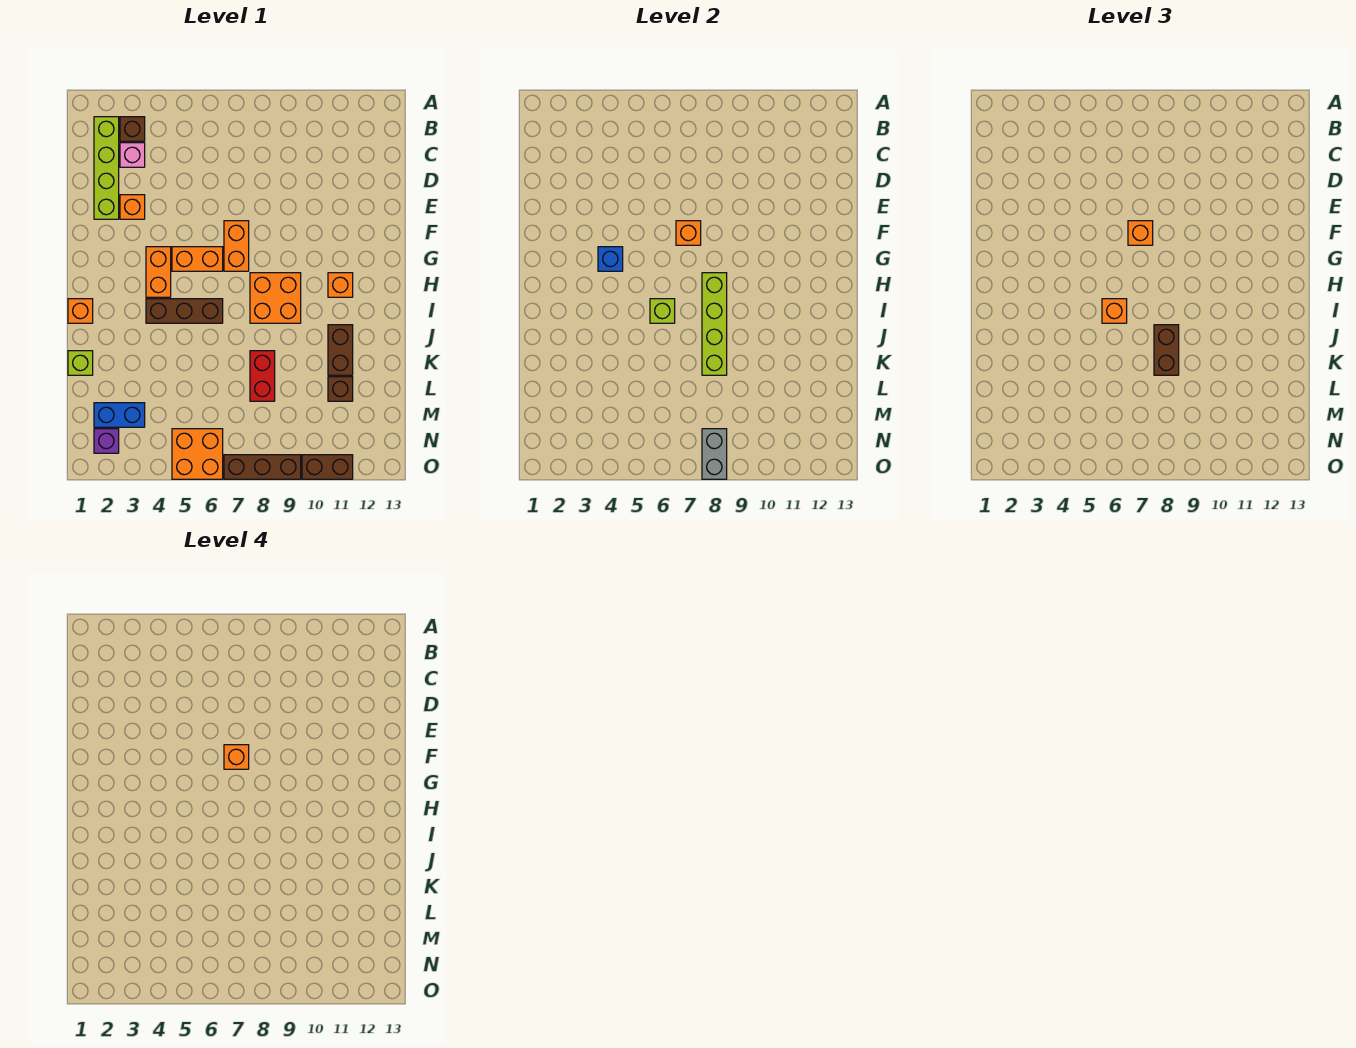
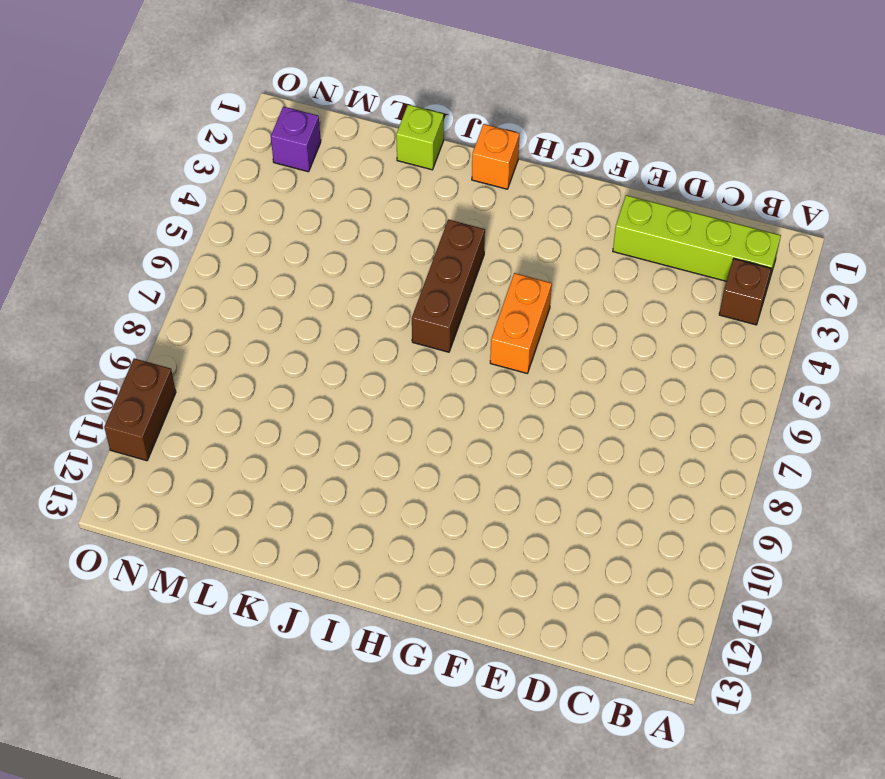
none -> pink brick C3 level 1
none -> orange brick E3 level 1
none -> orange brick F7:G7 level 1

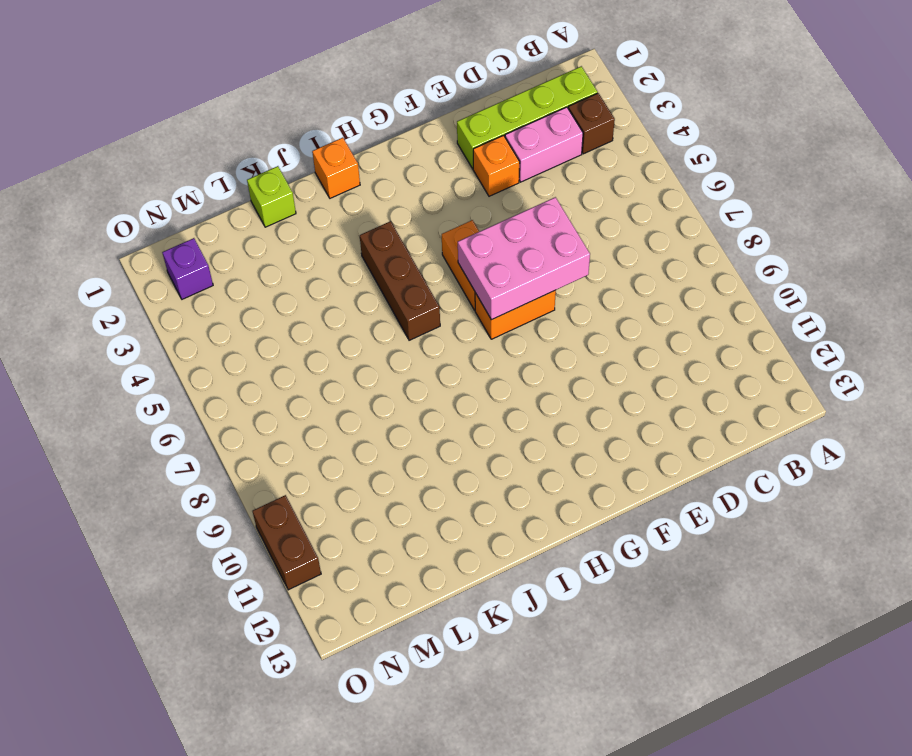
pink brick C3:D3 level 1 -> pink brick C3 level 1
pink brick E6:G7 level 2 -> orange brick F7 level 2
none -> orange brick G4:H4 level 1
none -> orange brick H8:I9 level 1
none -> orange brick H11 level 1

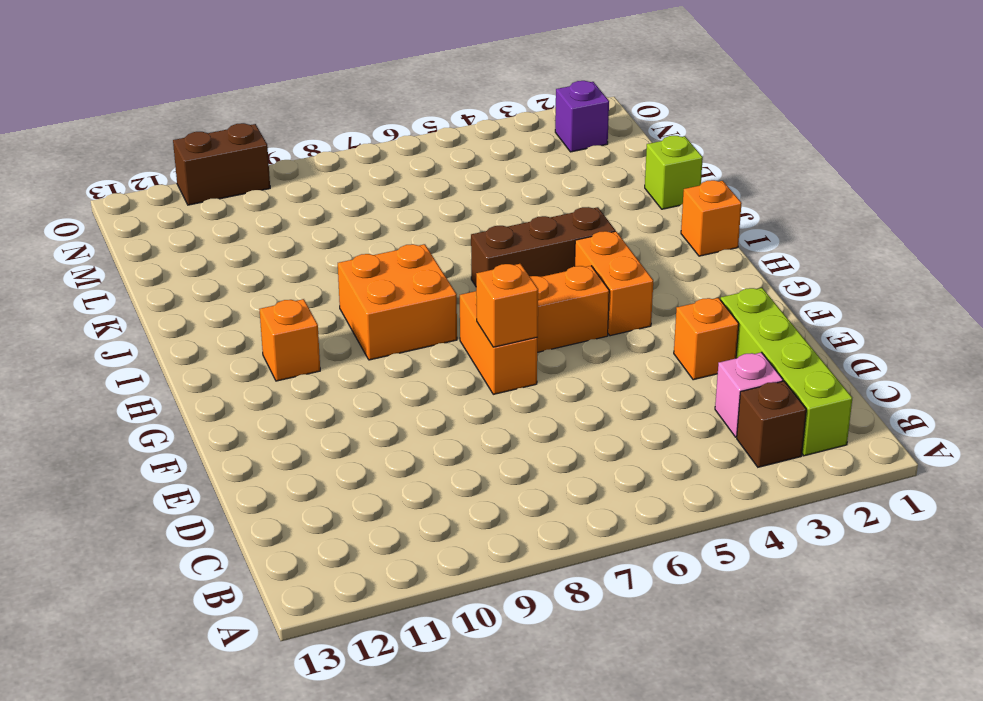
none -> brown brick J11:K11 level 1
none -> red brick K8:L8 level 1
none -> brown brick L11 level 1

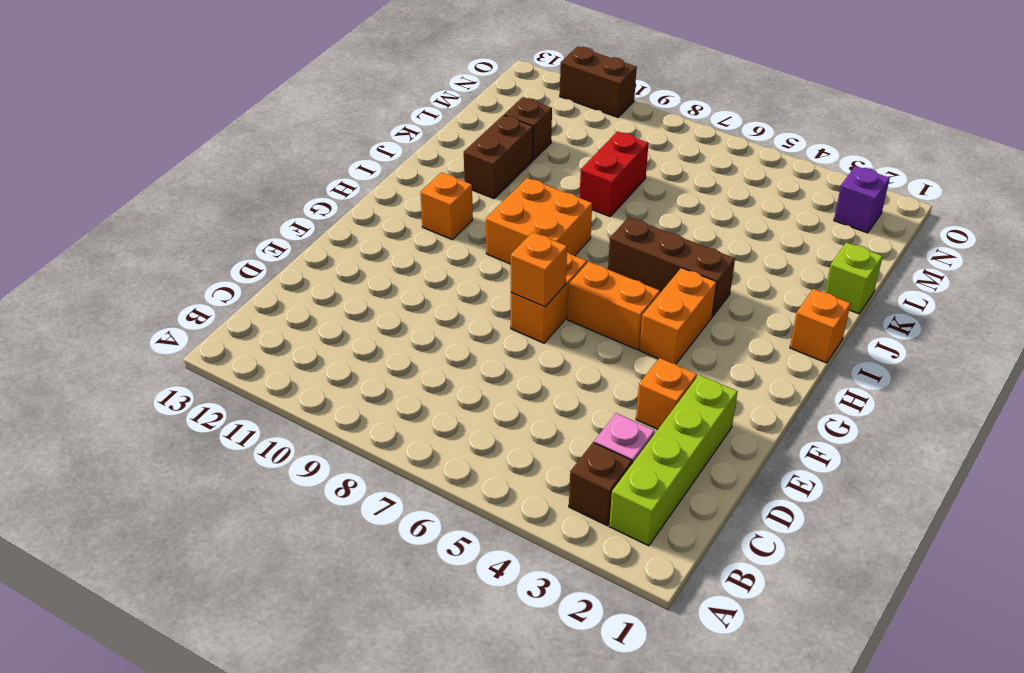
none -> blue brick M2:M3 level 1
none -> orange brick N5:O6 level 1
none -> brown brick O7:O9 level 1

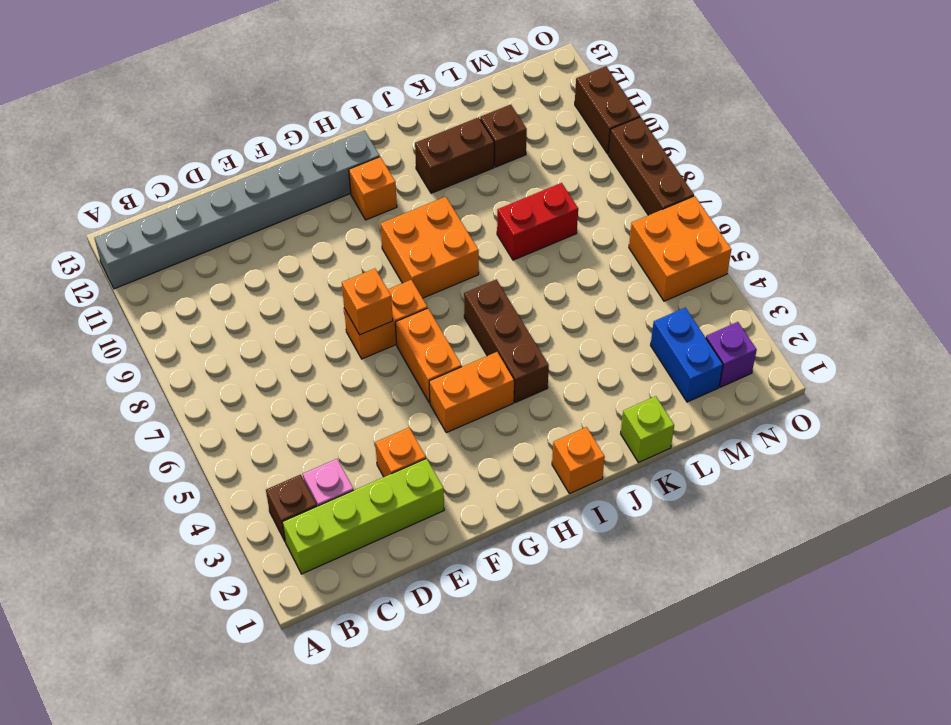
grey brick A12:H12 level 1 -> none
none -> blue brick G4 level 2
none -> lime brick H8:K8 level 2
none -> lime brick I6 level 2

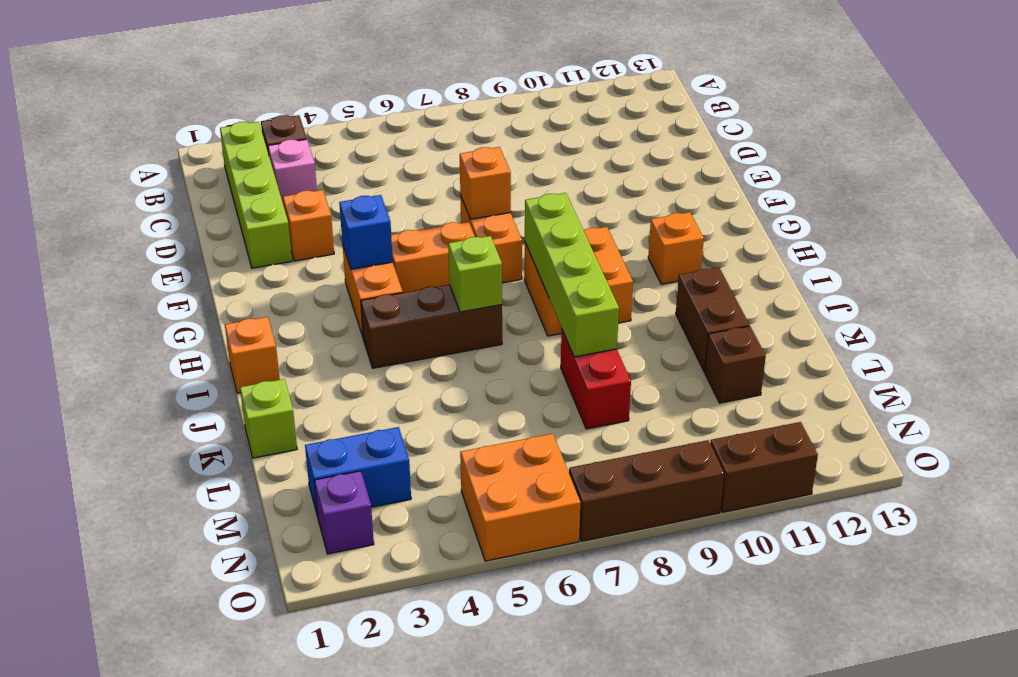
none -> grey brick N8:O8 level 2
none -> orange brick F7 level 3
none -> orange brick I6 level 3

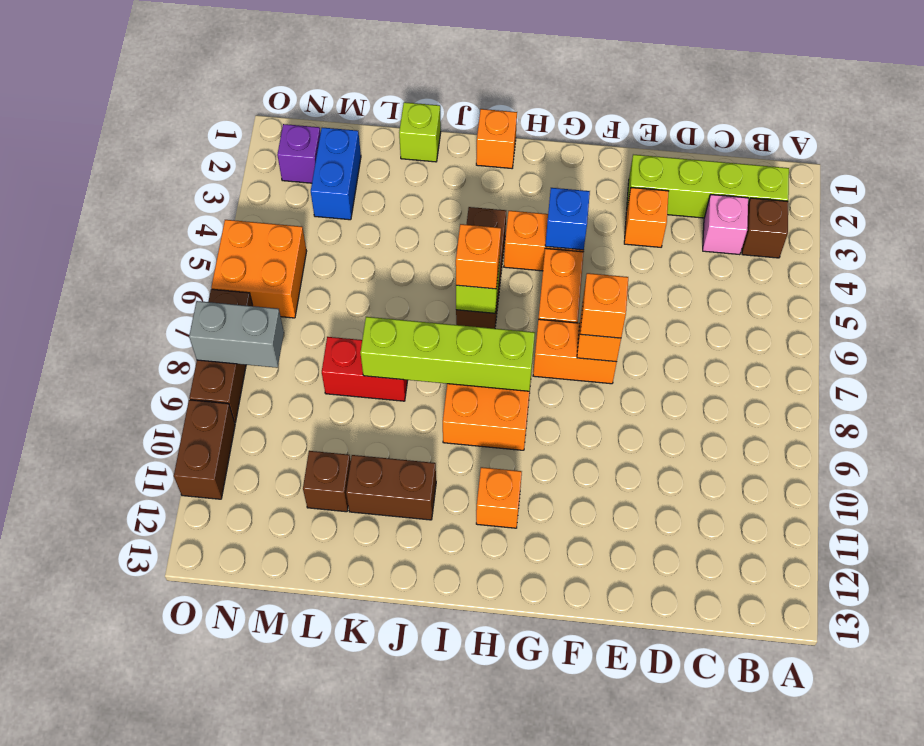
none -> brown brick J8:K8 level 3
none -> orange brick F7 level 4

